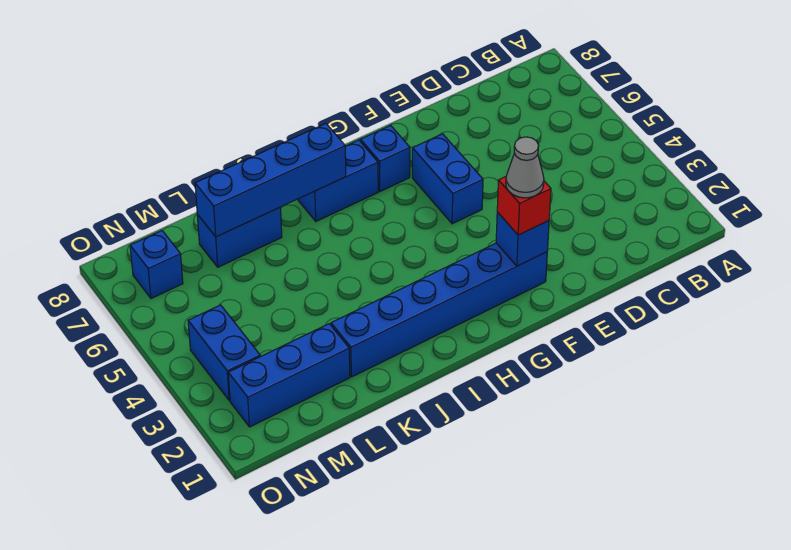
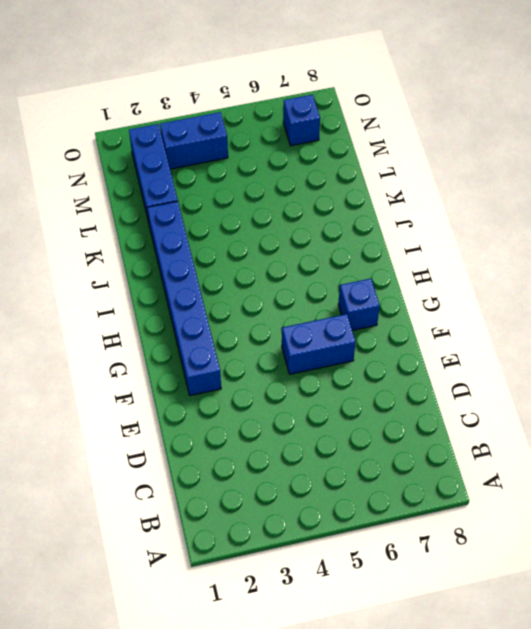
none -> blue brick H7:I7 level 1
none -> blue brick K7:L7 level 1
none -> blue brick F2 level 2

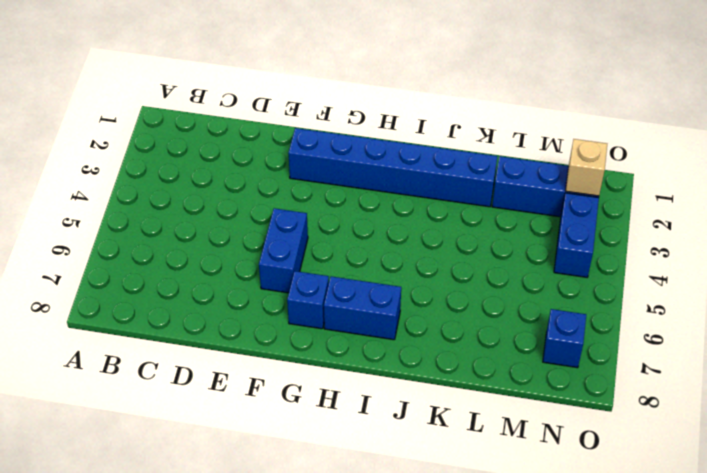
tan brick N2 level 2 -> none
none -> blue brick K7:L7 level 1
none -> blue brick F2 level 2
none -> blue brick I7:L7 level 2

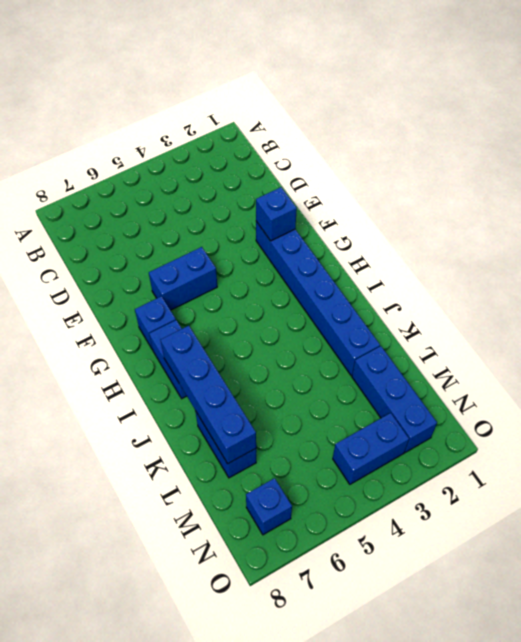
none -> red brick F2 level 3
none -> grey cone F2 level 4

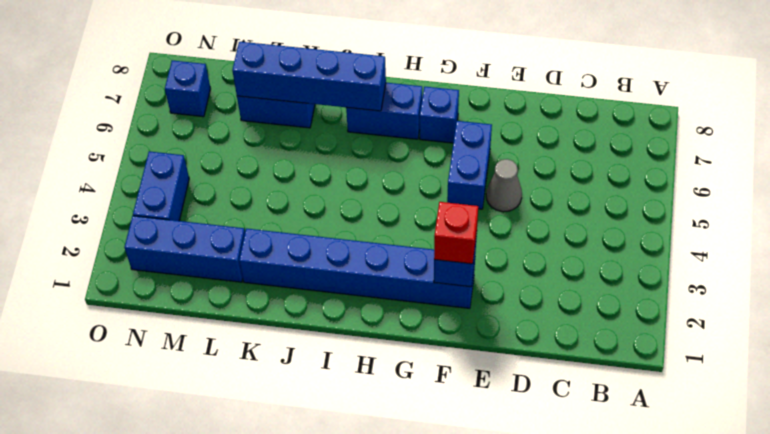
grey cone E5 level 1 -> grey cone F2 level 4

